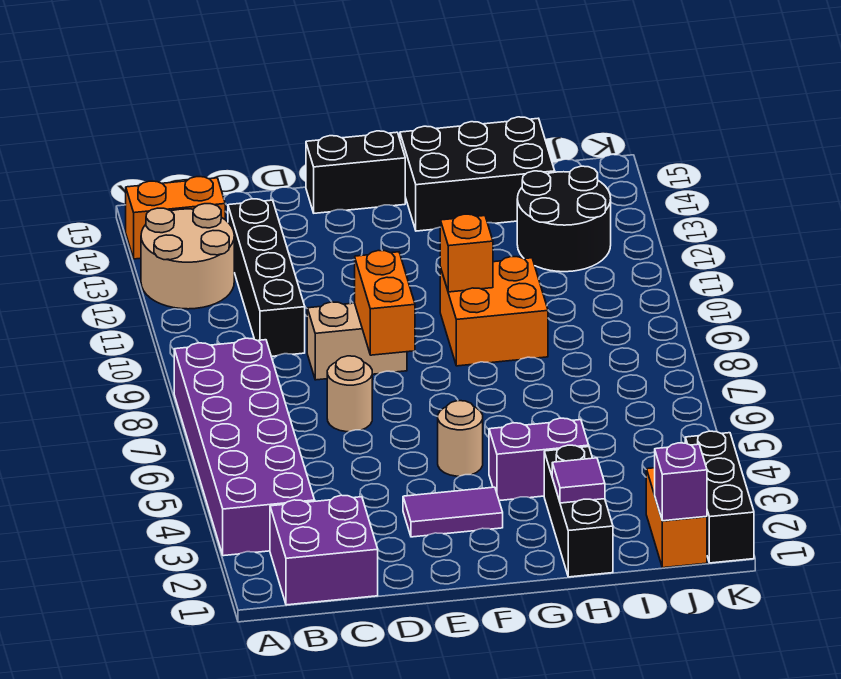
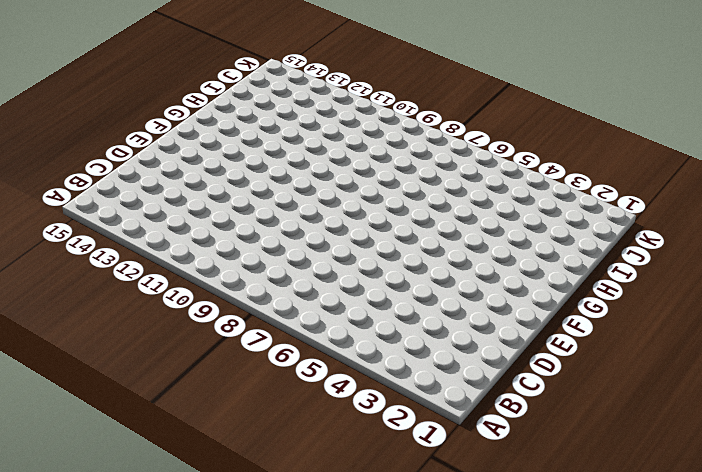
none -> purple brick A3:B8 level 1
none -> tan round brick A12:B13 level 1
none -> orange brick A14:B14 level 1

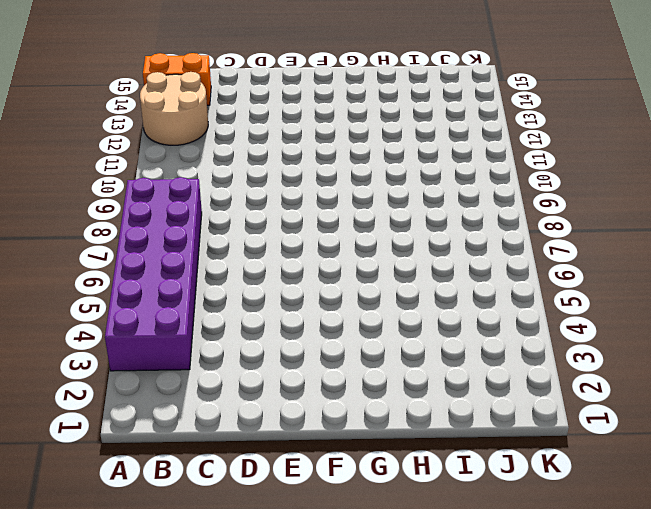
none -> purple brick B1:C2 level 1
none -> black brick C10:C13 level 1
none -> tan round brick D7 level 1

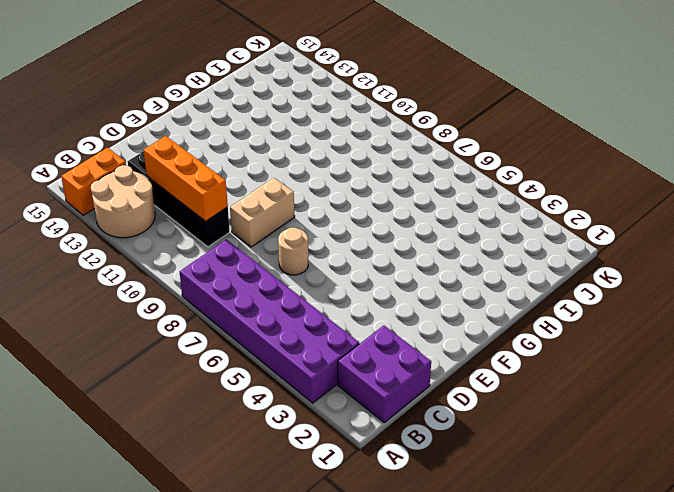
orange brick C10:C12 level 2 -> none
none -> purple tile E3:F3 level 1
none -> black brick E15:F15 level 1
none -> tan round brick F5 level 1

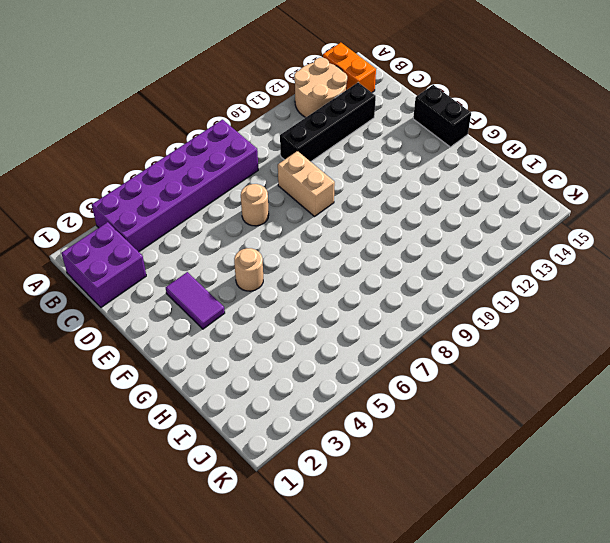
none -> purple brick G4:H4 level 1
none -> orange brick G9:H10 level 1
none -> black brick G14:I15 level 1

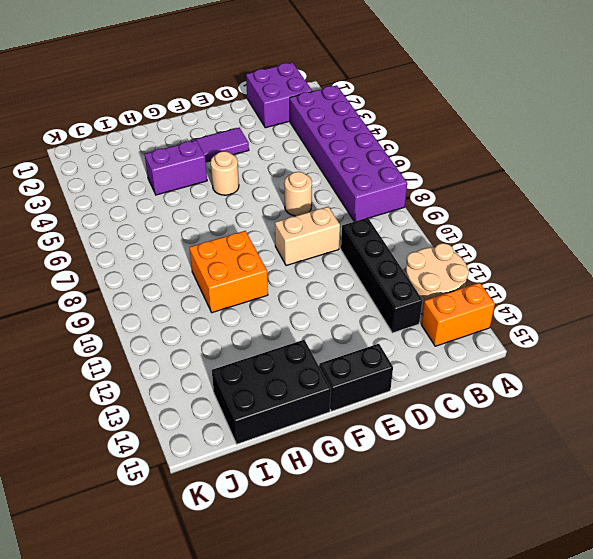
none -> black brick H1:H3 level 1
none -> black round brick I12:J13 level 1
none -> orange brick J1:J2 level 1

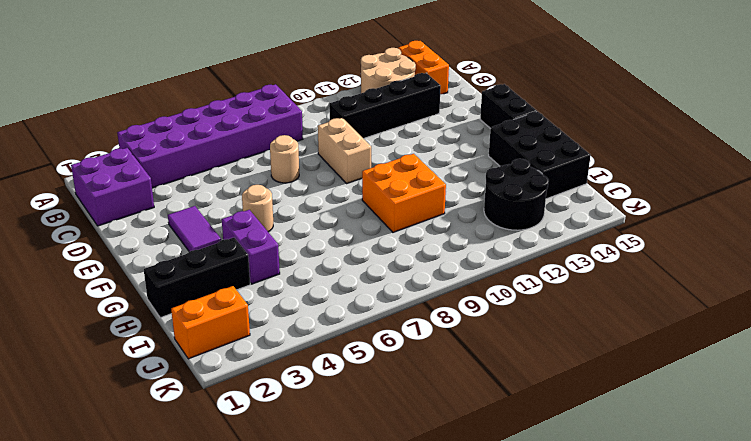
none -> black brick K1:K3 level 1
none -> orange brick E8:E9 level 2
none -> orange brick G10 level 2

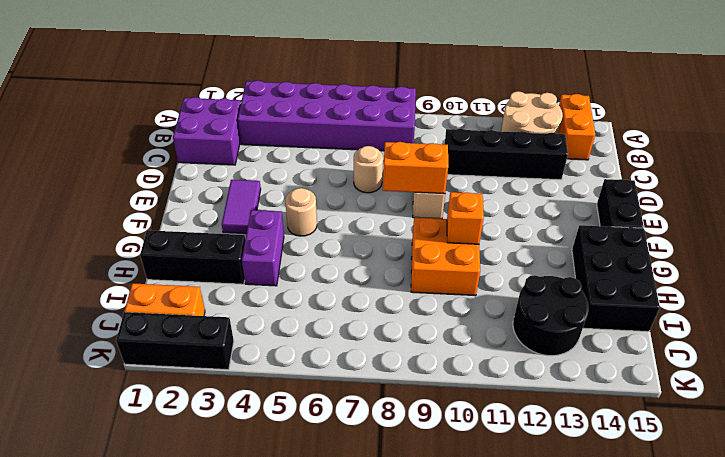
none -> purple tile H2 level 2
none -> purple brick J1 level 2

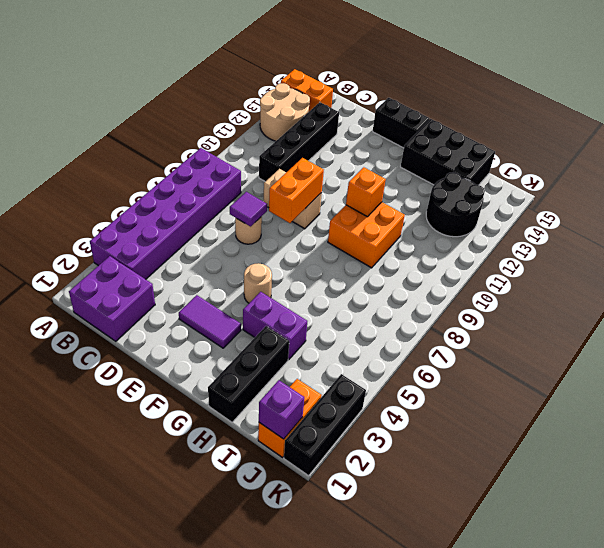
purple tile D7 level 2 -> purple tile H2 level 2

